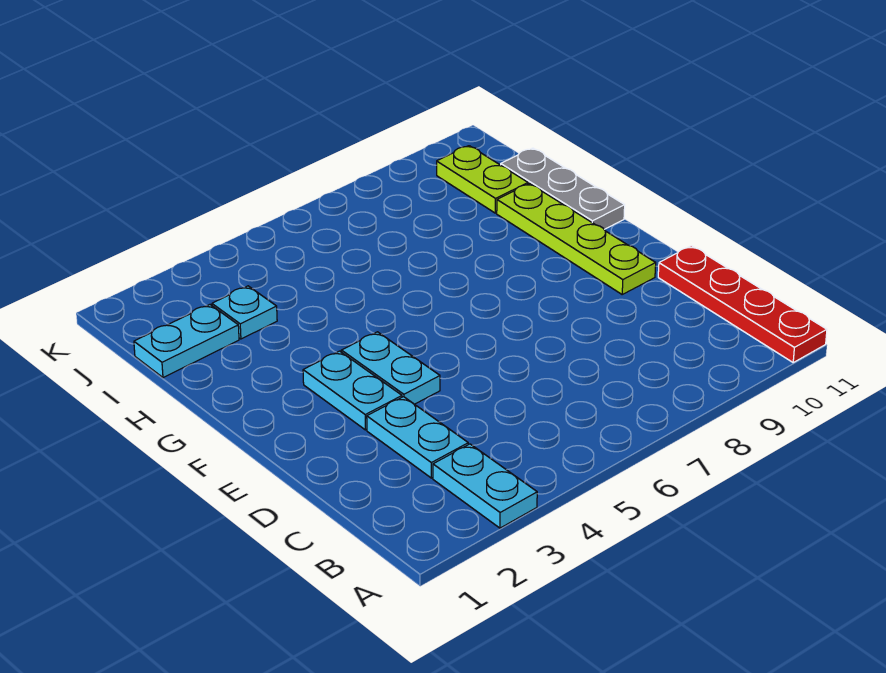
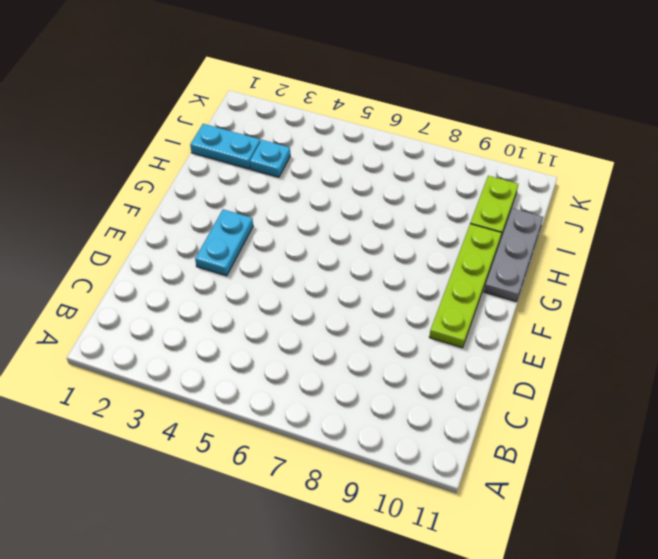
none -> cyan plate A3:B3 level 1
none -> red plate A11:D11 level 1

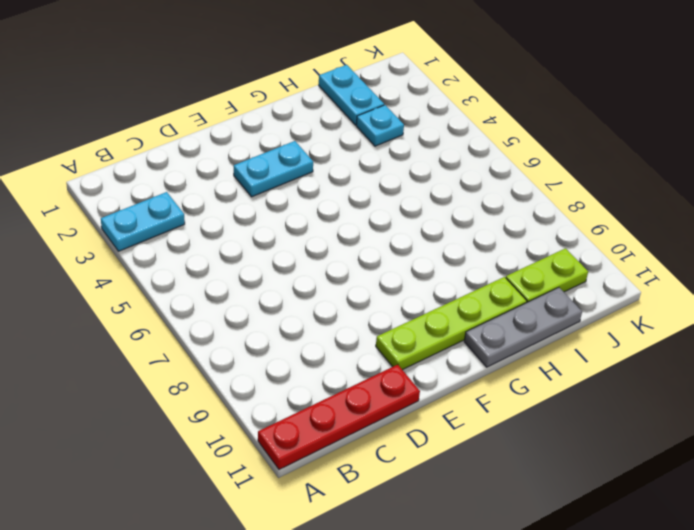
none -> cyan plate C3:D3 level 1
none -> cyan plate E4:F4 level 1

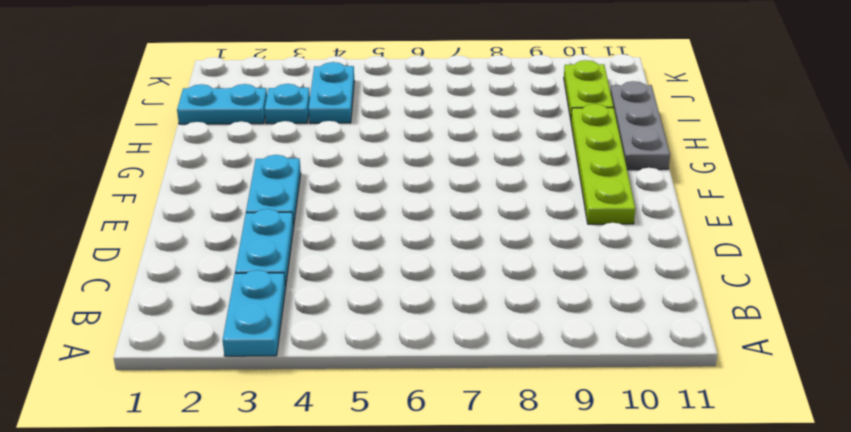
cyan plate I4:J4 level 1 -> cyan plate E4:F4 level 1
none -> red plate A11:D11 level 1

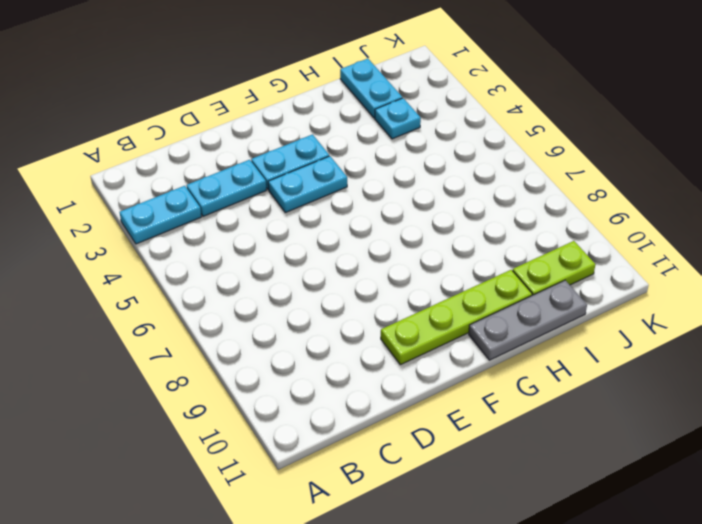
none -> red plate A11:D11 level 1

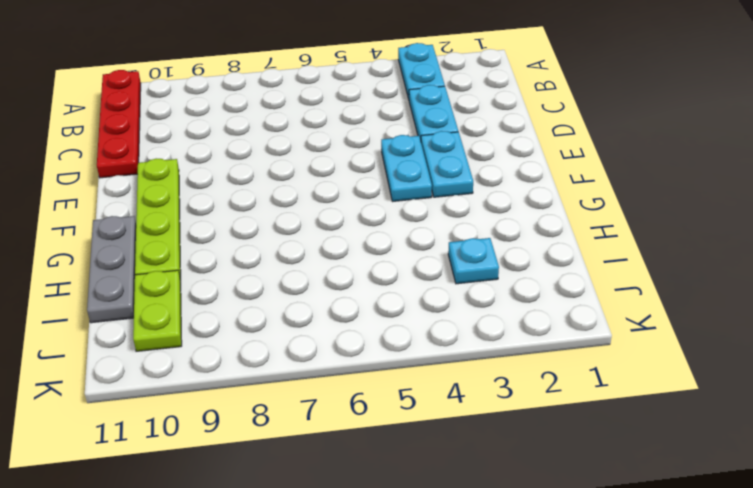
none -> cyan plate I1:I2 level 1

